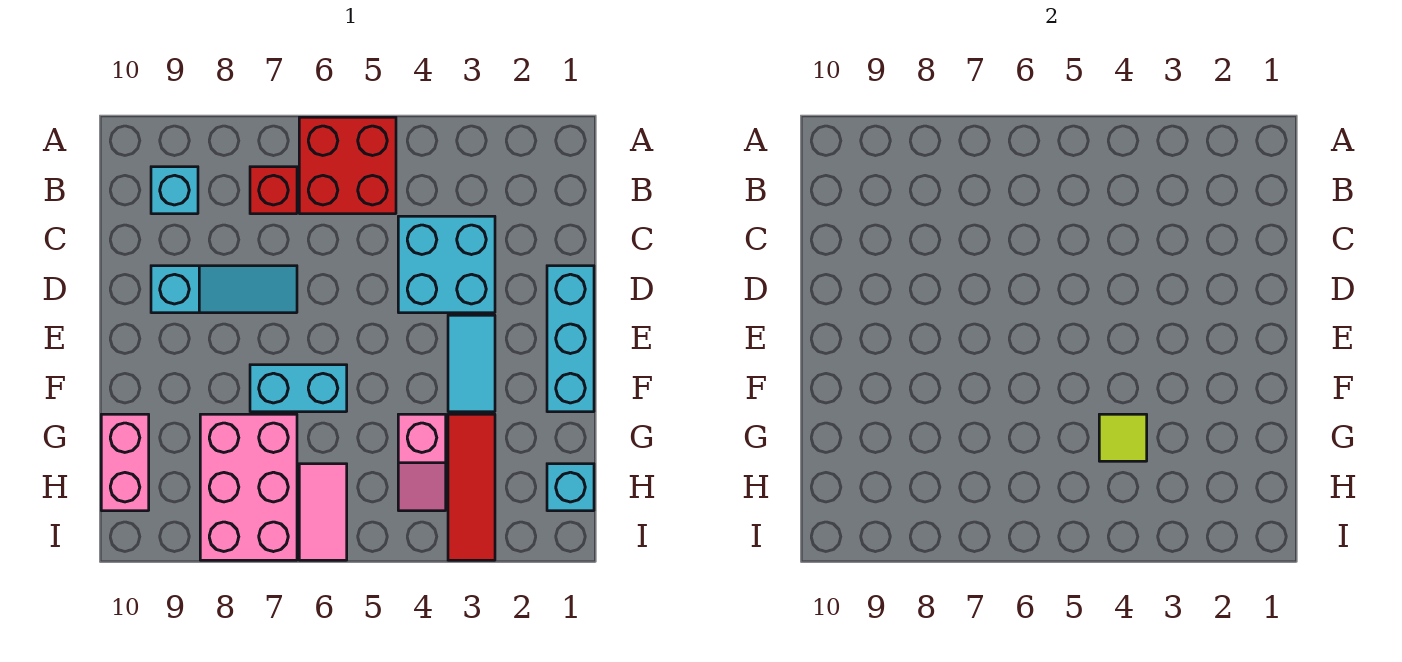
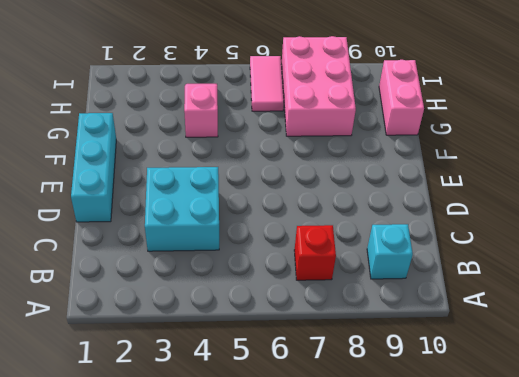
none -> red brick A5:B6 level 1
none -> cyan slope D7:D9 level 1 top 9
none -> cyan tile E3:F3 level 1

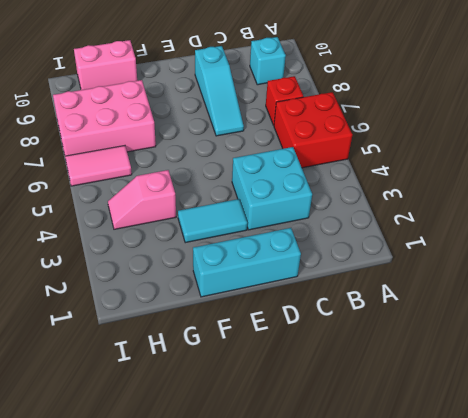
none -> cyan brick F6:F7 level 1
none -> red tile G3:I3 level 1
none -> cyan brick H1 level 1

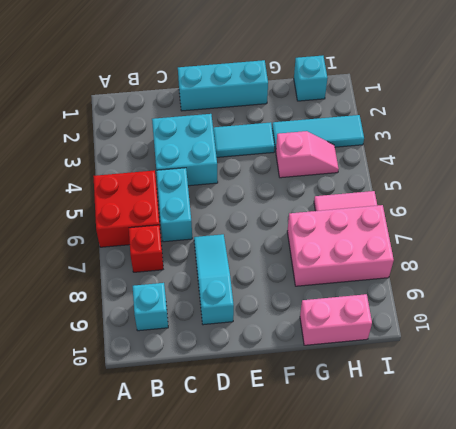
cyan brick C5:C6 level 1 -> cyan brick F6:F7 level 1
cyan tile G3:I3 level 1 -> red tile G3:I3 level 1
none -> lime tile G4 level 2

